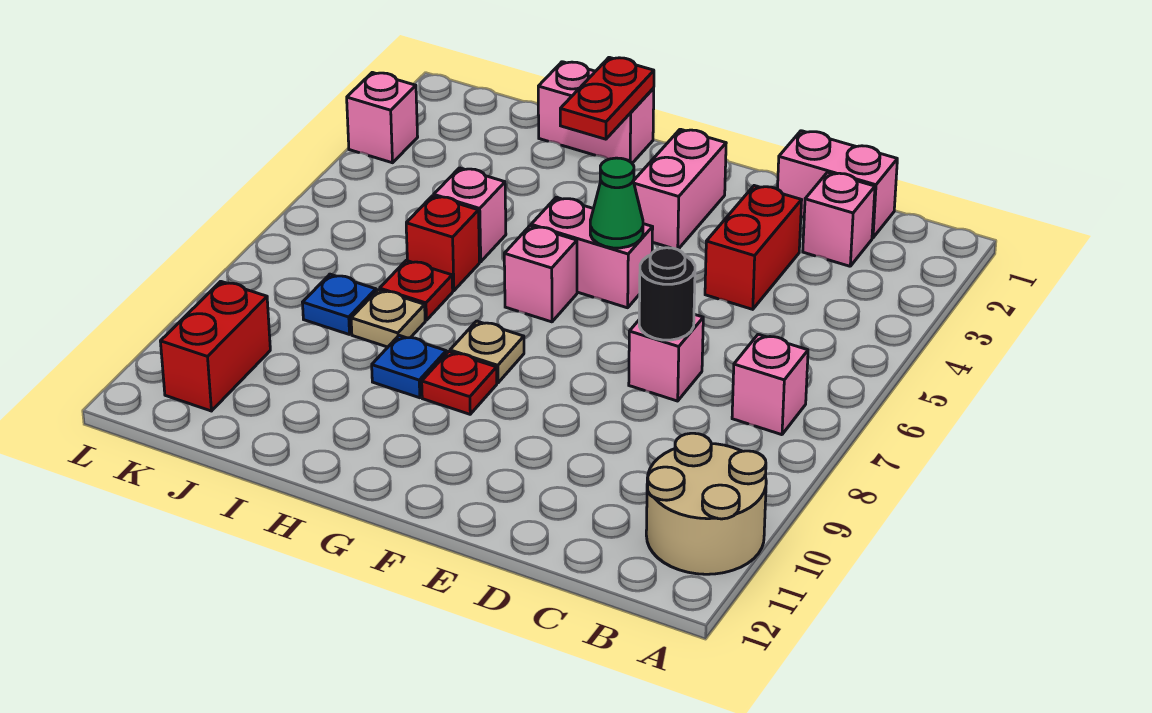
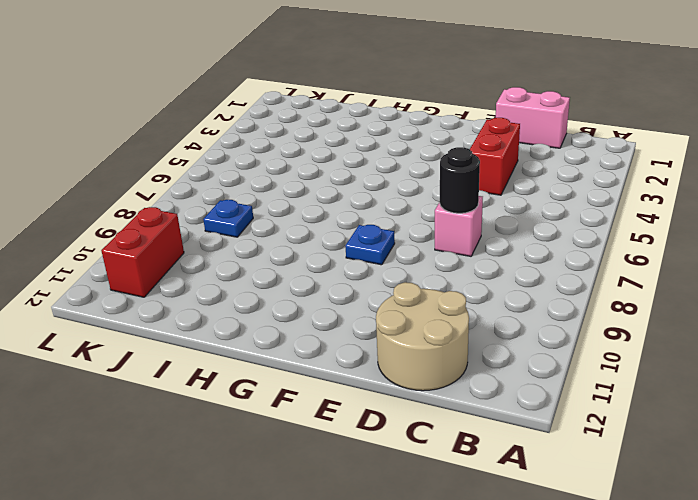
tan round brick C11:D12 level 1 -> tan round brick A10:B11 level 1
blue plate F8 level 1 -> blue plate H9 level 1
none -> pink brick B7 level 1
none -> pink brick C2 level 1
none -> pink brick F2:F3 level 1

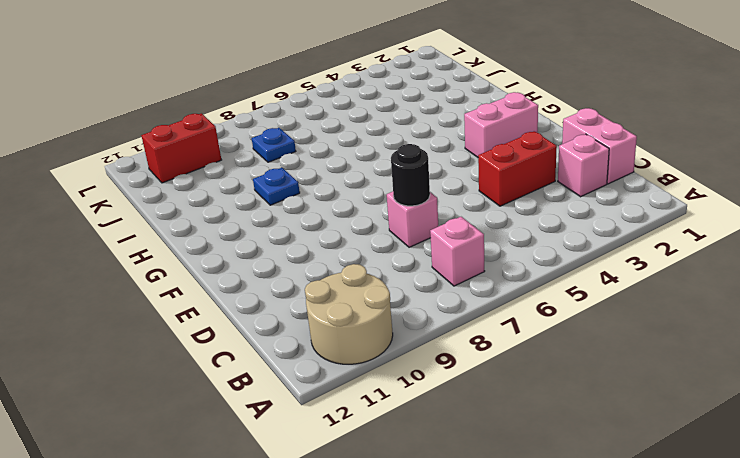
none -> pink brick F5:G5 level 1
none -> pink brick G6 level 1
none -> tan plate G8 level 1

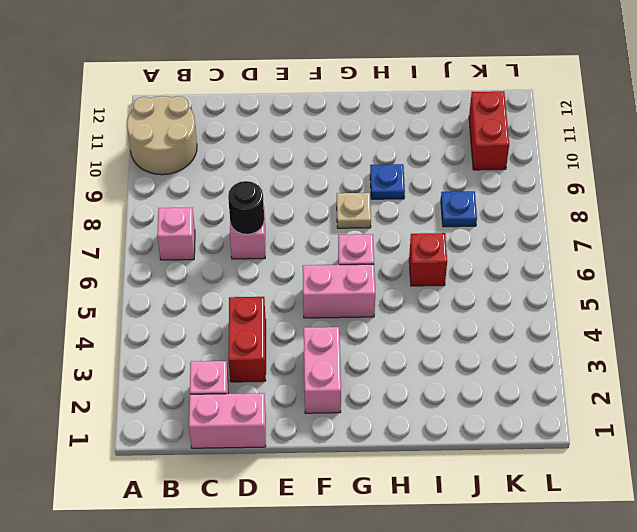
none -> red plate G9 level 1
none -> pink brick H1:I1 level 1
none -> pink brick I5 level 1

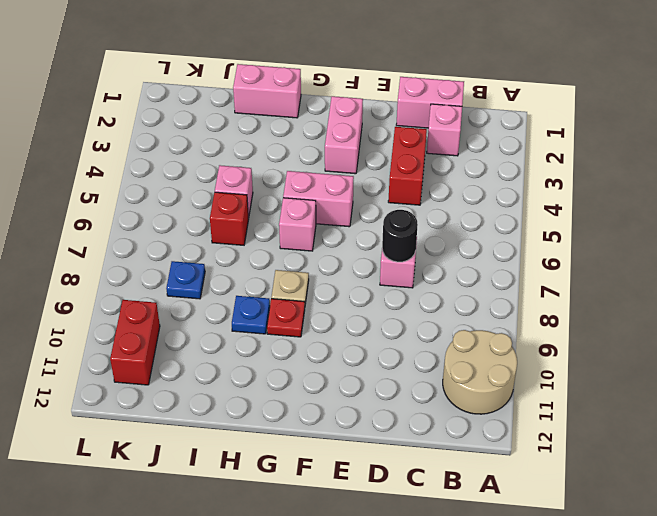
none -> pink brick B7 level 1
none -> red plate I7 level 1
none -> tan plate I8 level 1

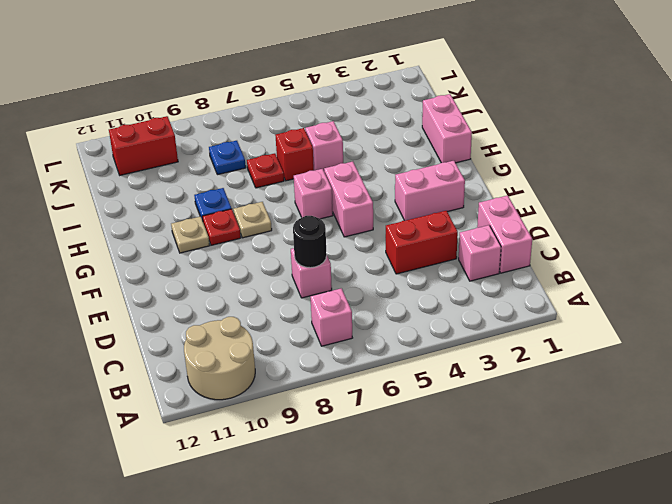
tan plate G10 level 1 -> tan plate I8 level 1
none -> pink brick L3 level 1
none -> green cone F5 level 2
none -> red plate H1:H2 level 2

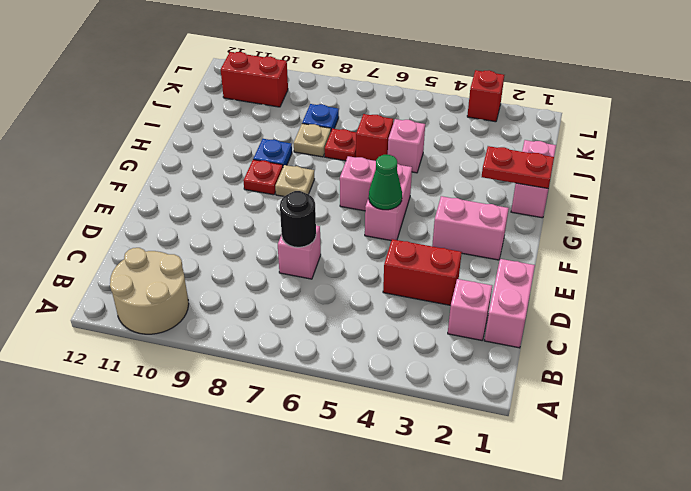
red brick L3 level 1 -> pink brick L3 level 1
none -> pink brick B7 level 1

